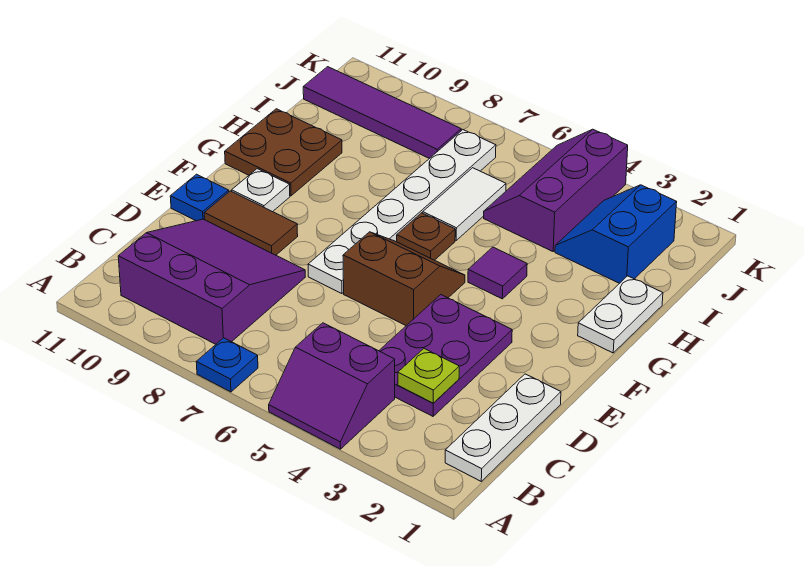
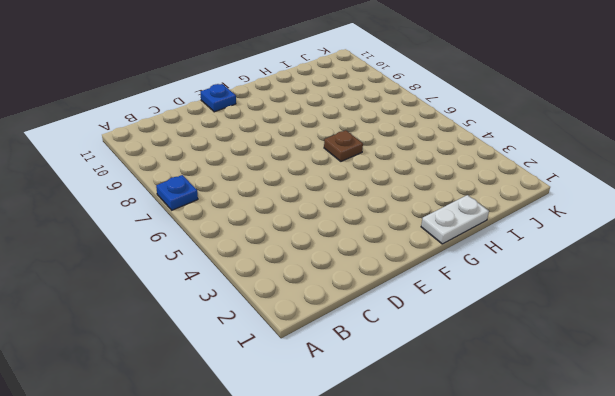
none -> purple slope A4:B5 level 1 top B
none -> white plate B1:D1 level 1
none -> purple slope B8:D10 level 1 top B

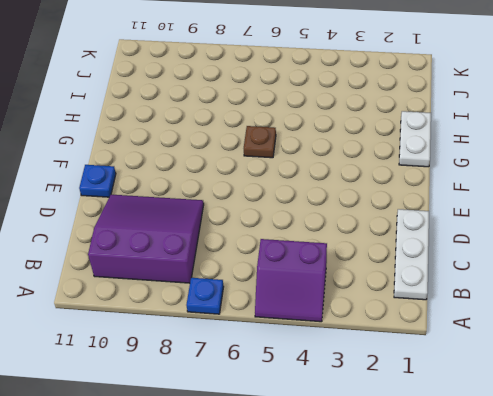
none -> purple plate C3:E4 level 1
none -> brown slope E5:F6 level 1 top E
none -> white plate E7:J7 level 1

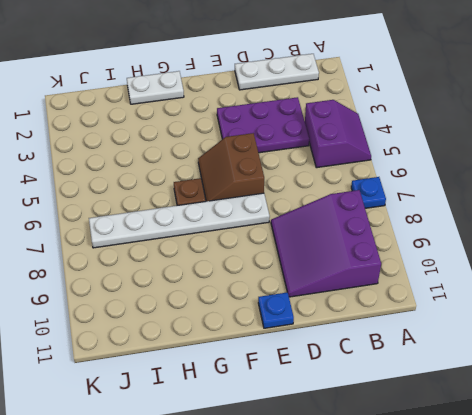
none -> brown tile E9:E10 level 1
none -> white plate F10 level 1
none -> purple tile G4 level 1

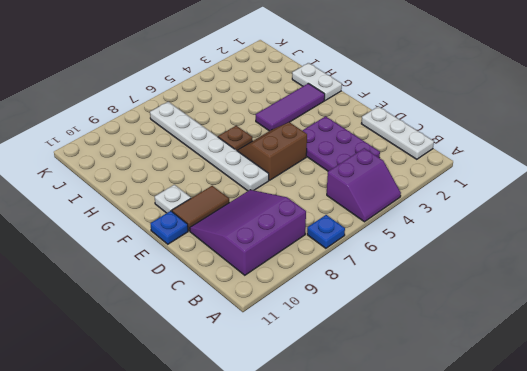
purple tile G2:G4 level 1 -> purple tile G4 level 1
none -> brown plate G10:H11 level 1
none -> white tile H6:I6 level 1
none -> blue slope I2:J3 level 1 top 2

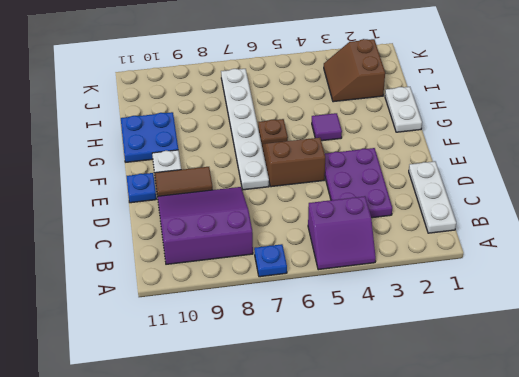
blue plate G10:H11 level 1 -> brown plate G10:H11 level 1
brown slope I2:J3 level 1 top 2 -> blue slope I2:J3 level 1 top 2
none -> white tile H6:I6 level 1
none -> purple slope I4:K5 level 1 top 4
none -> purple tile J8:J11 level 1

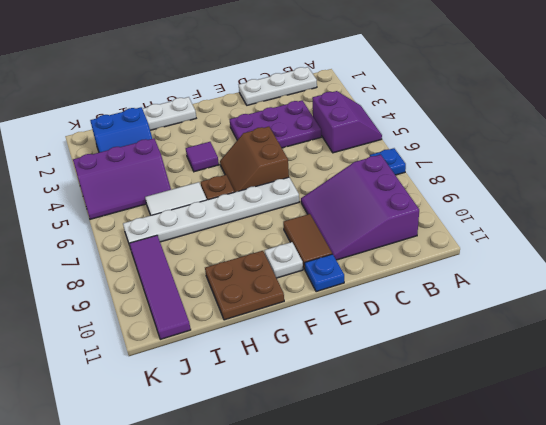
none -> lime plate C3 level 2

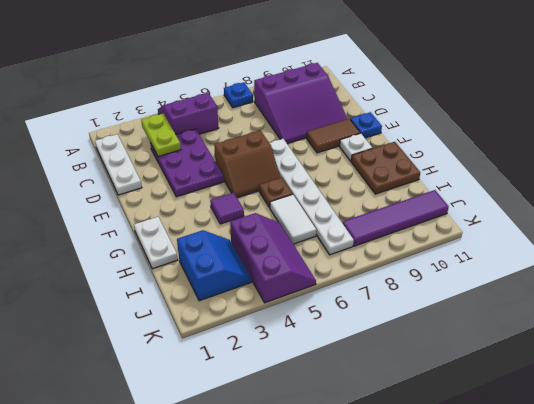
lime plate B3:C3 level 2 -> lime plate C3 level 2

